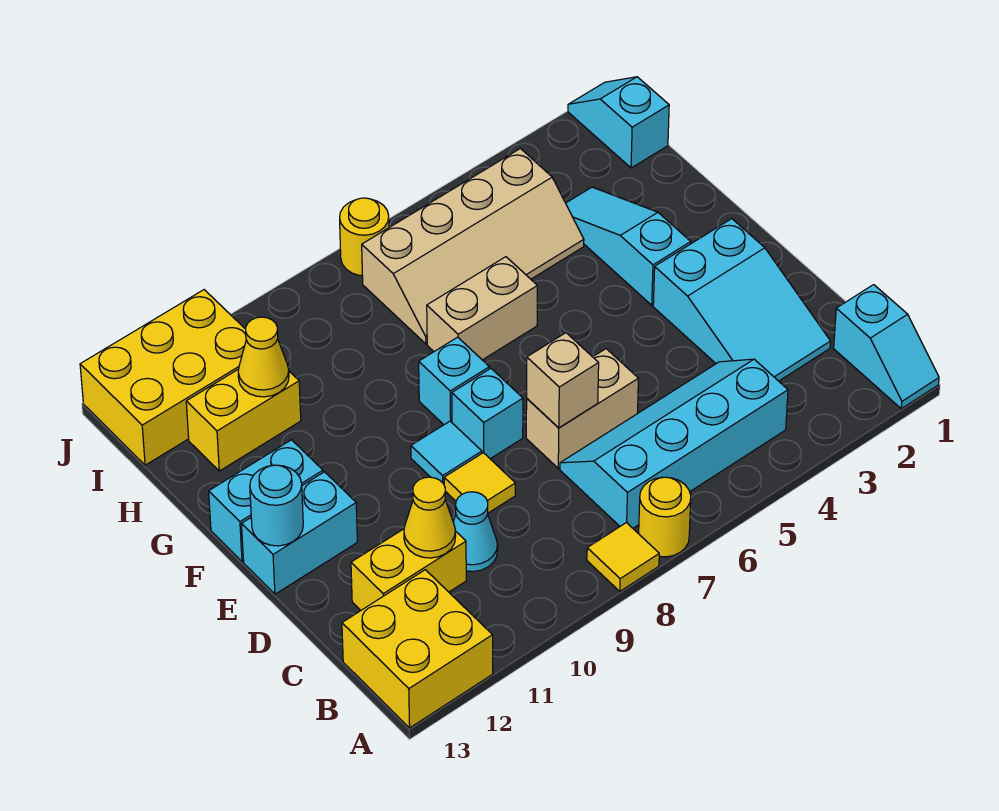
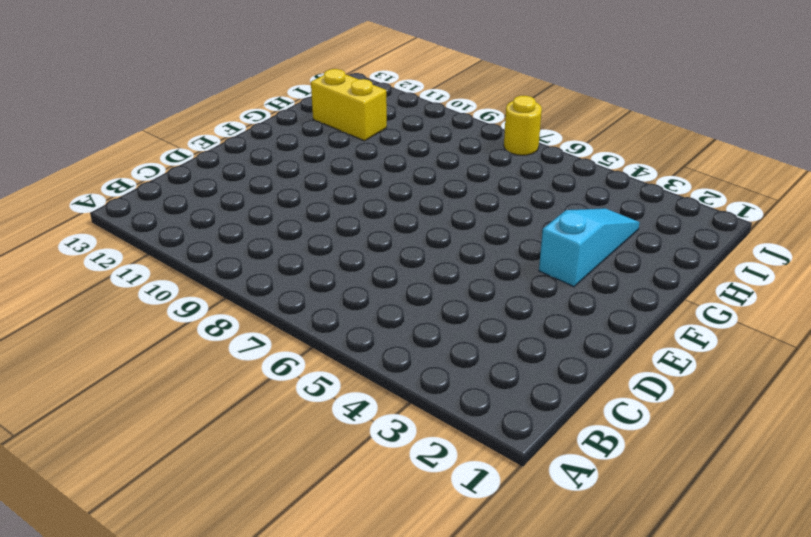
none -> cyan slope A1:B1 level 1 top B
none -> yellow round brick A7 level 1
none -> yellow tile A8 level 1

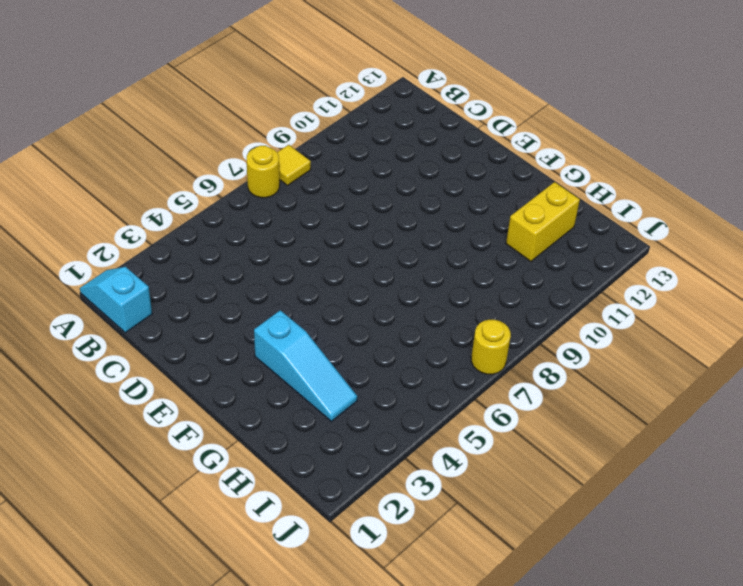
none -> yellow brick A12:B13 level 1
none -> cyan slope B4:C7 level 1 top B
none -> cyan slope C2:E3 level 1 top E

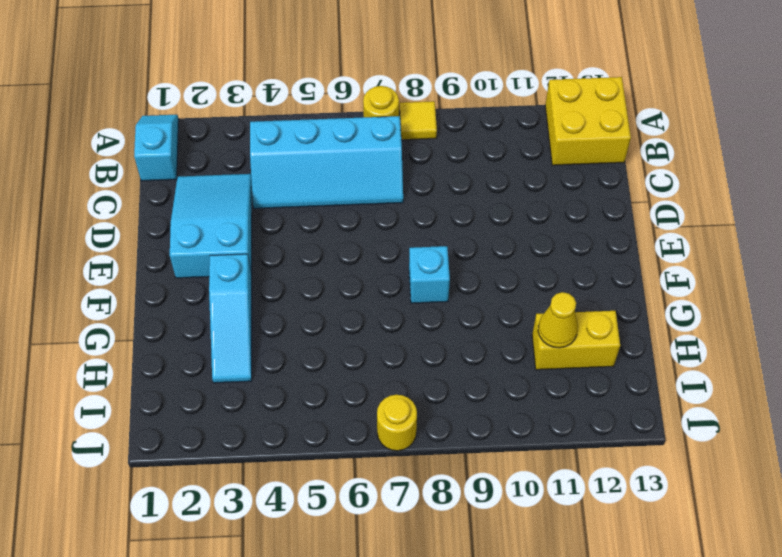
none -> cyan cone C10 level 1
none -> yellow brick C11:C12 level 1
none -> tan brick D6:D7 level 1

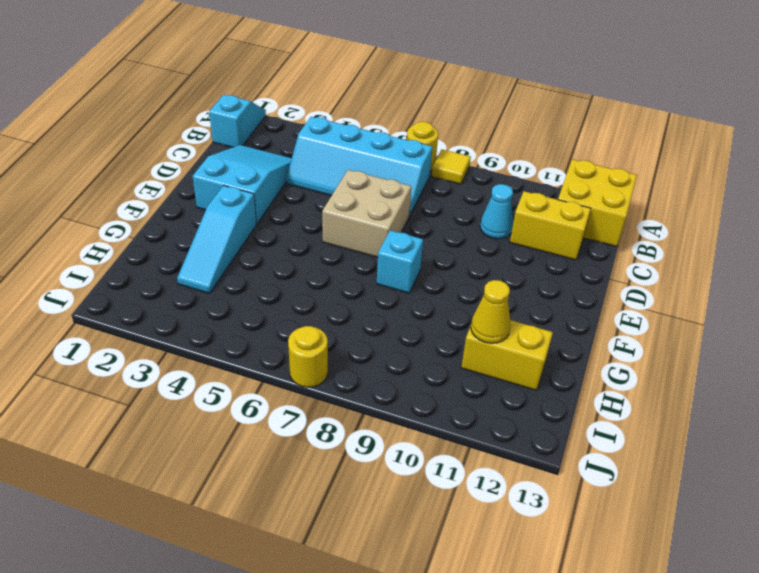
tan brick D6:E7 level 1 -> tan brick D6:D7 level 1
none -> yellow tile D9 level 1
none -> cyan brick E8 level 1
none -> cyan tile E9 level 1

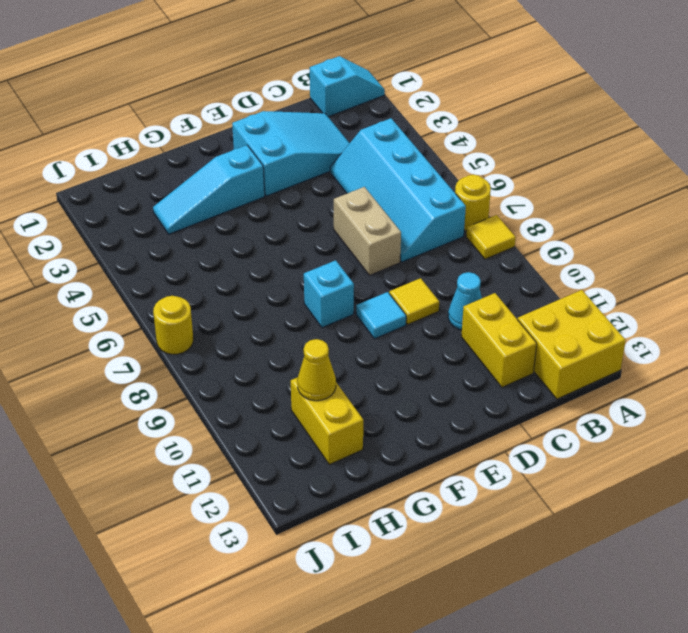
none -> cyan brick E8 level 1
none -> cyan brick E12:E13 level 1
none -> cyan brick F12:F13 level 1

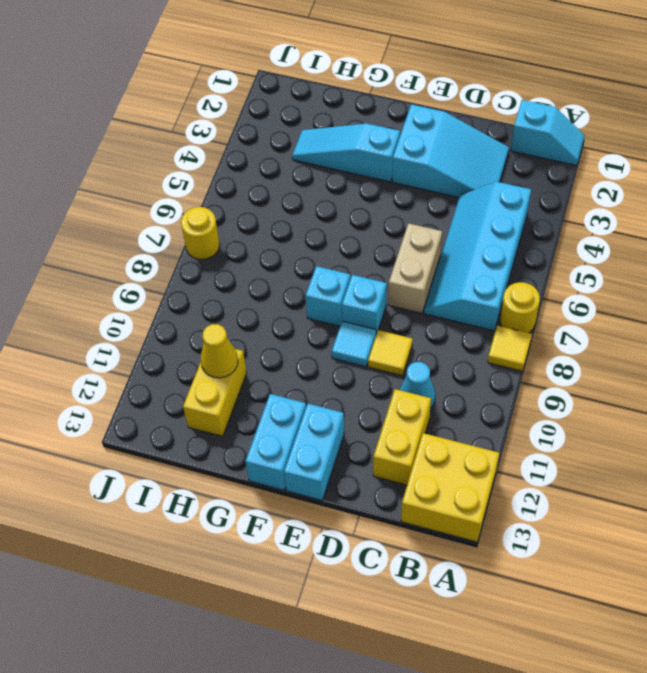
none -> tan brick G6:G7 level 1
none -> tan slope H4:I7 level 1 top I
none -> cyan slope I1:J1 level 1 top I

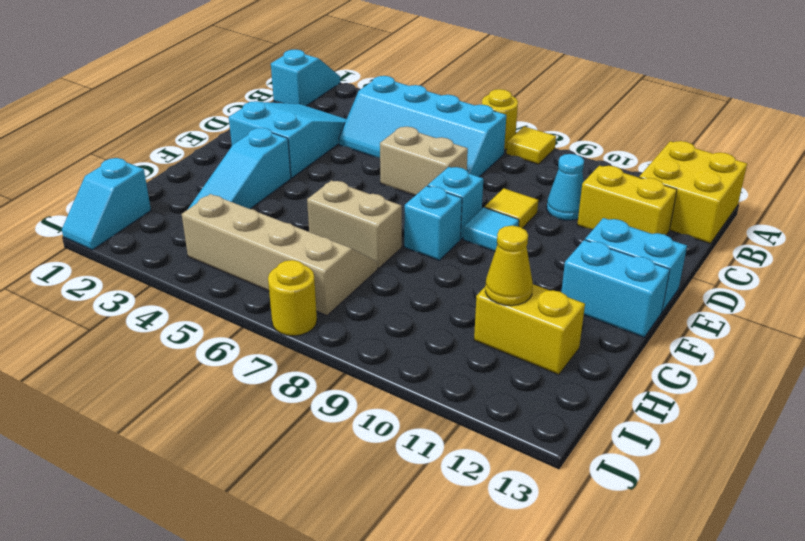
none -> yellow brick I11:J13 level 1
none -> yellow cone C11 level 2
none -> tan brick D7 level 2

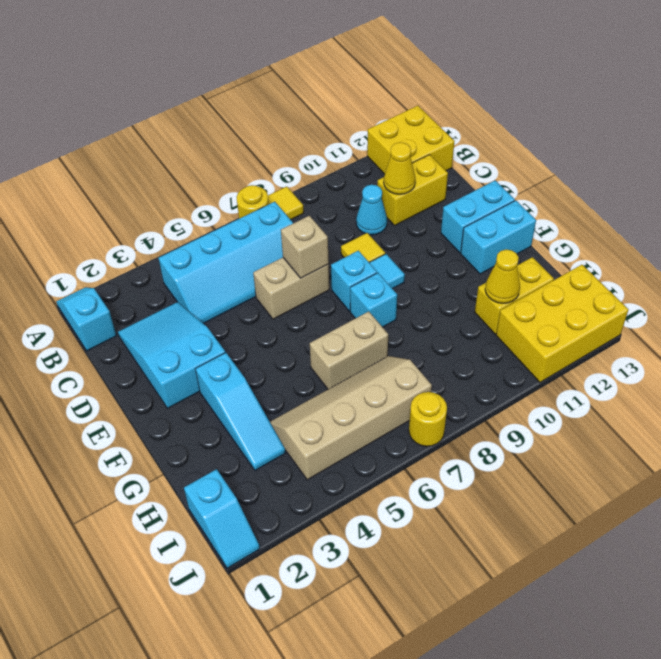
none -> cyan round brick E13 level 2

